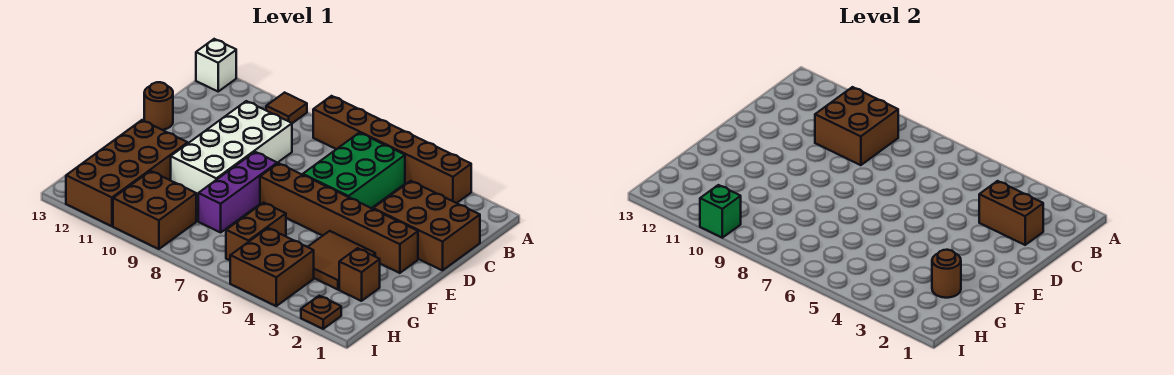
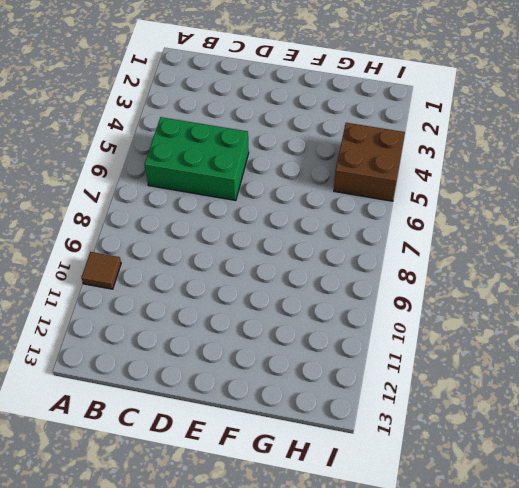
none -> brown brick A3:A8 level 1
none -> white brick A13 level 1
none -> brown brick C1:D3 level 1

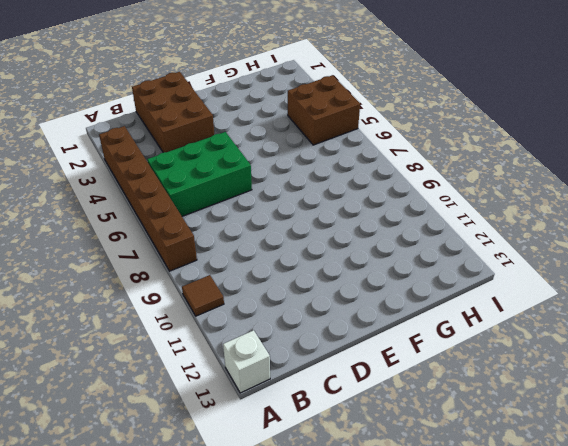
none -> white brick C9:F10 level 1
none -> brown round brick D13 level 1
none -> brown brick E2:E7 level 1

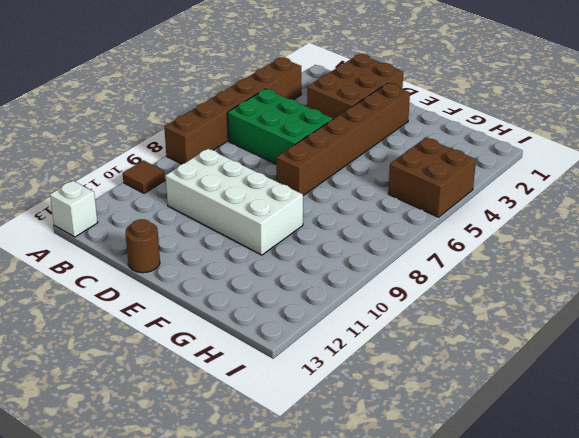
none -> purple brick E8:G8 level 1
none -> brown tile F3:G4 level 1
none -> brown brick F11:I12 level 1

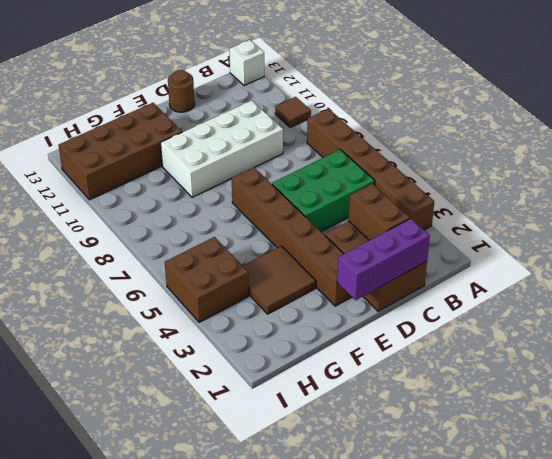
purple brick C1:E1 level 2 -> purple brick E8:G8 level 1
none -> brown brick G2 level 1
none -> brown brick G6:H6 level 1
none -> brown brick H9:I10 level 1

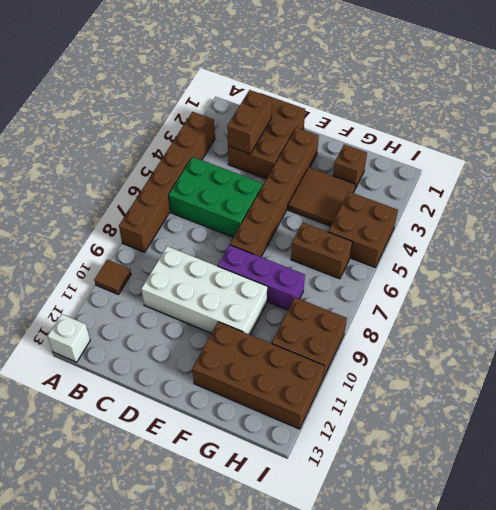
none -> brown round brick D13 level 1
none -> brown plate I2 level 1
none -> brown brick B9:C10 level 2

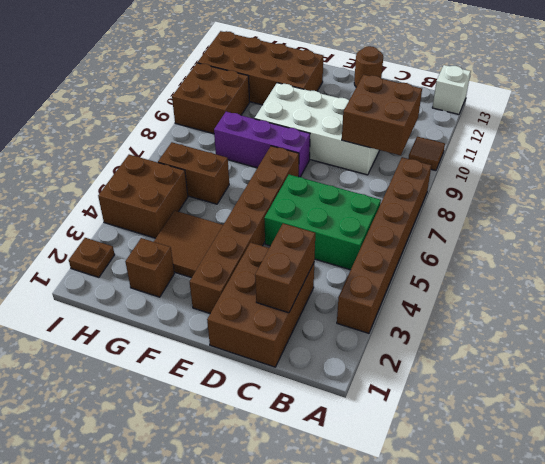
none -> brown round brick G2 level 2
none -> green brick I10 level 2

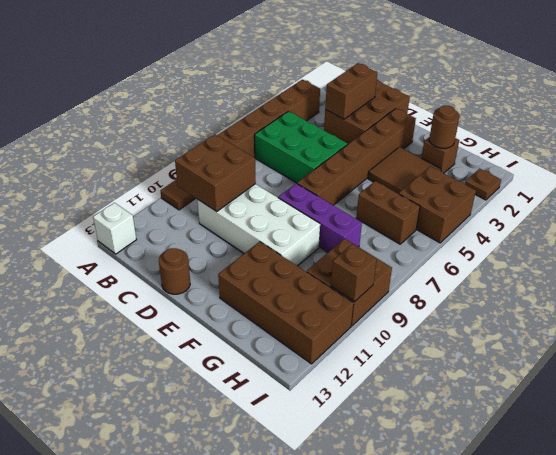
brown brick I10 level 2 -> green brick I10 level 2

